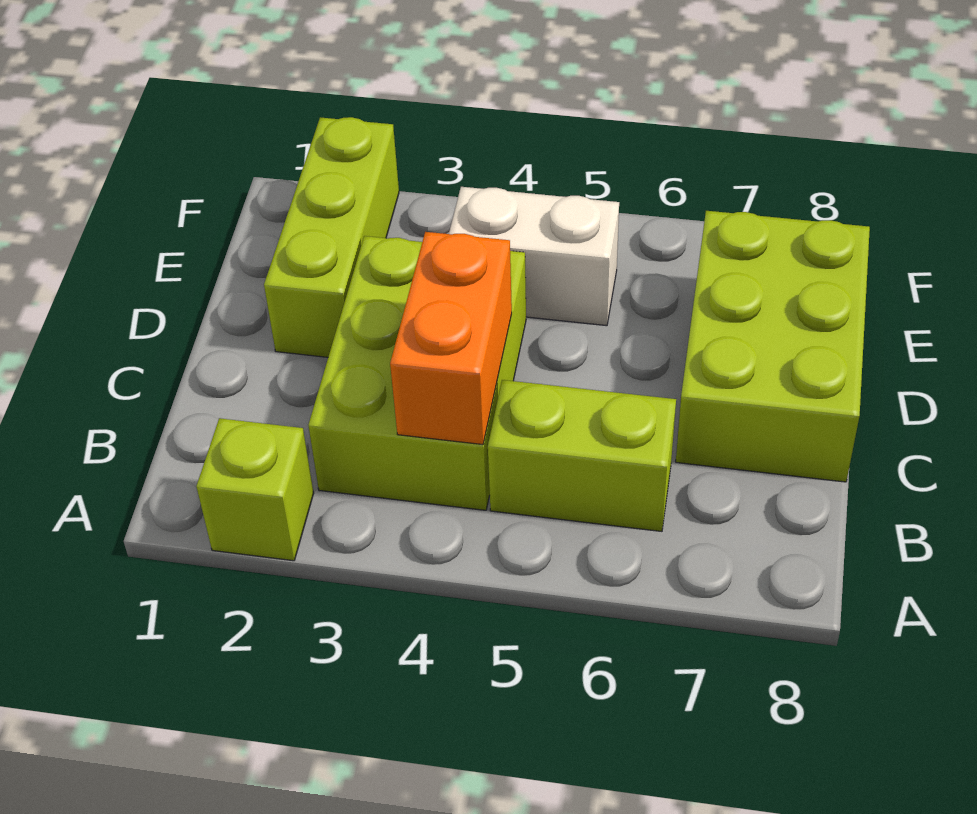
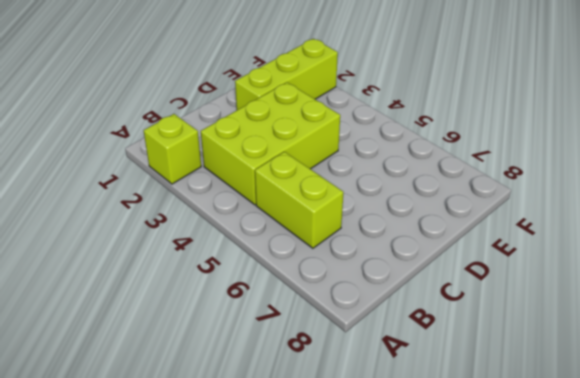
none -> lime brick C7:E8 level 1
none -> white brick E4:E5 level 1

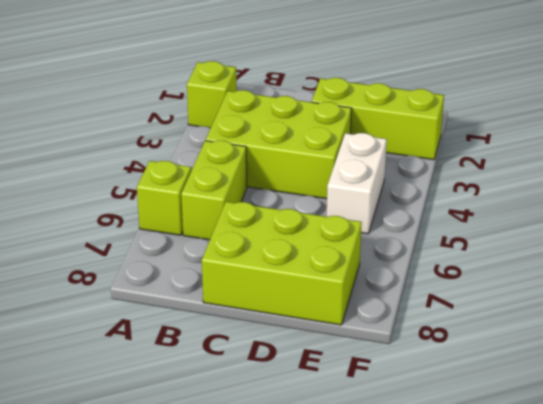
lime brick A6 level 1 -> none
none -> orange brick B4:C4 level 2

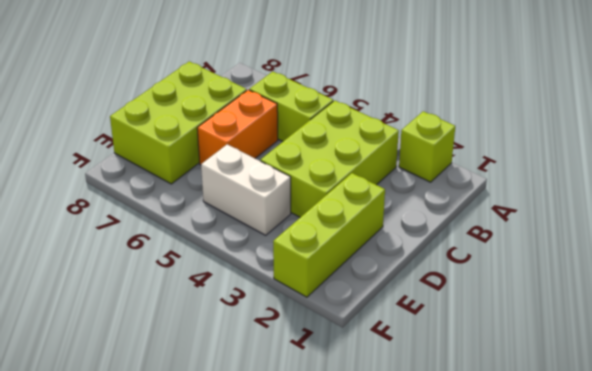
orange brick C6:D6 level 1 -> orange brick B4:C4 level 2

